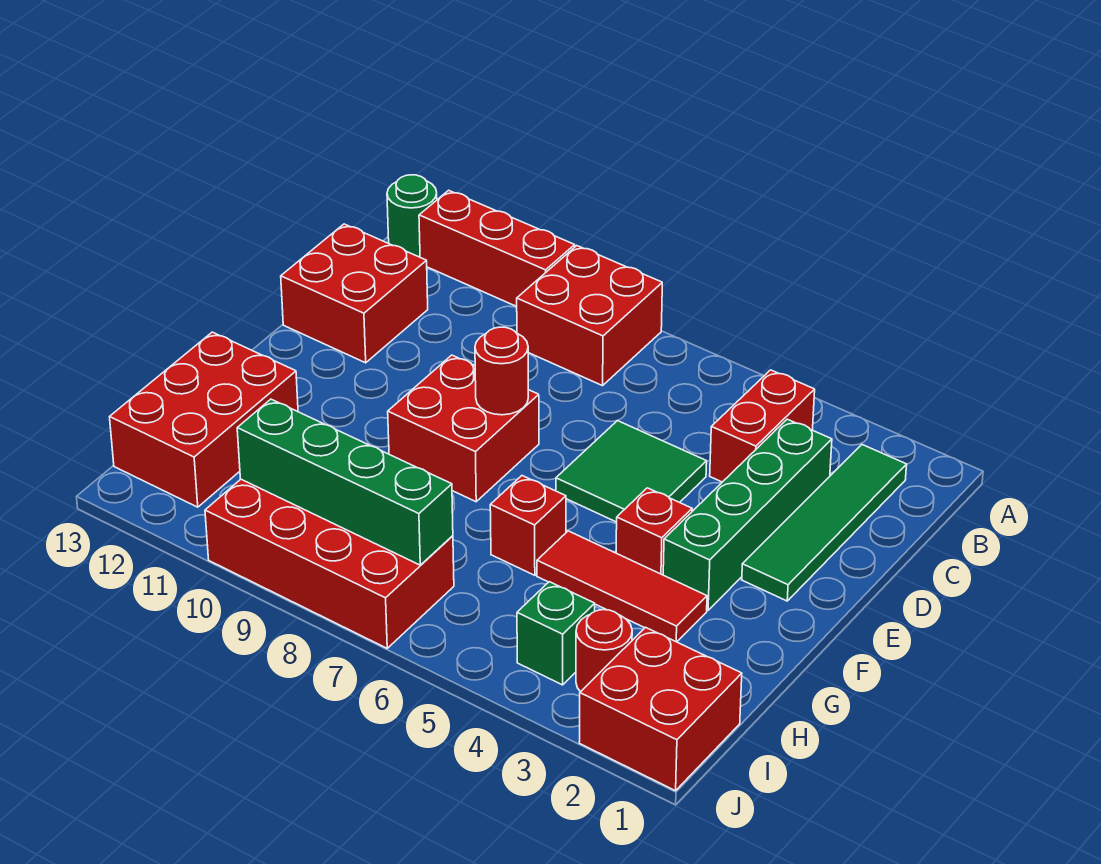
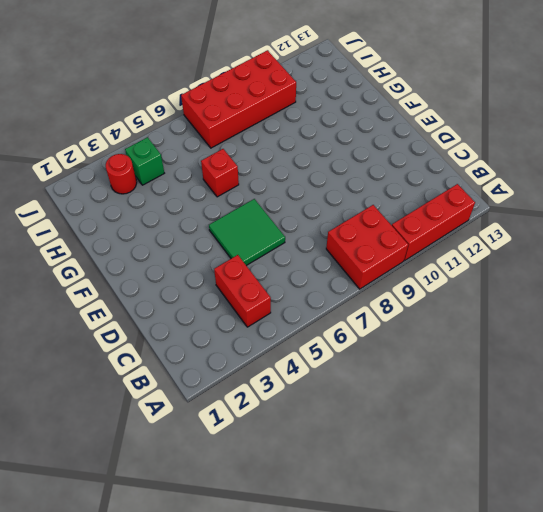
none -> green round brick A13 level 1
none -> green tile B2:E2 level 1
none -> green brick C3:F3 level 1

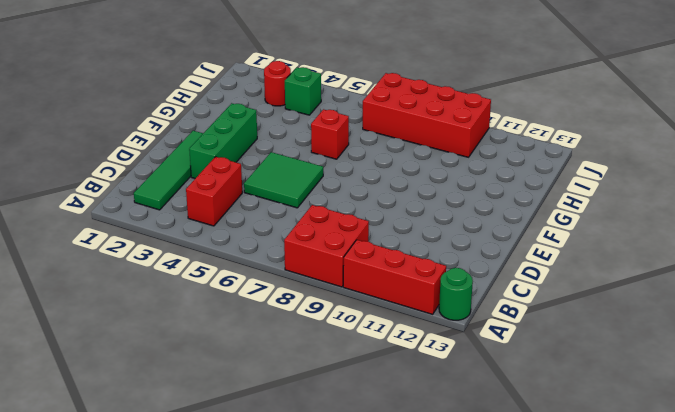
green brick D3:F3 level 1 -> green brick C3:F3 level 1
none -> red brick C12:D13 level 1
none -> red brick E8:F9 level 1
none -> red brick F4 level 1

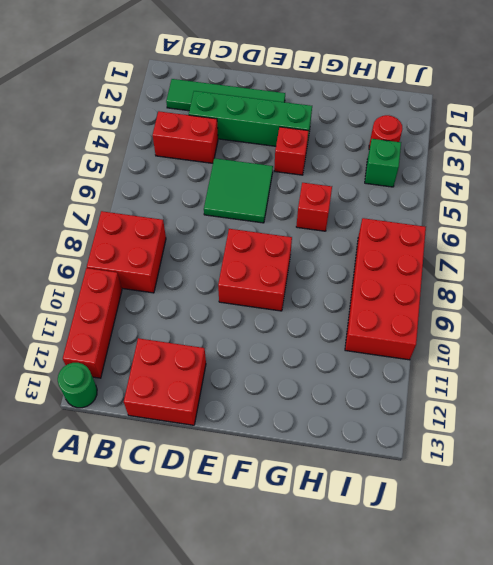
none -> red tile G3:G5 level 1
none -> red brick G12:I13 level 1
none -> red brick I1:J2 level 1

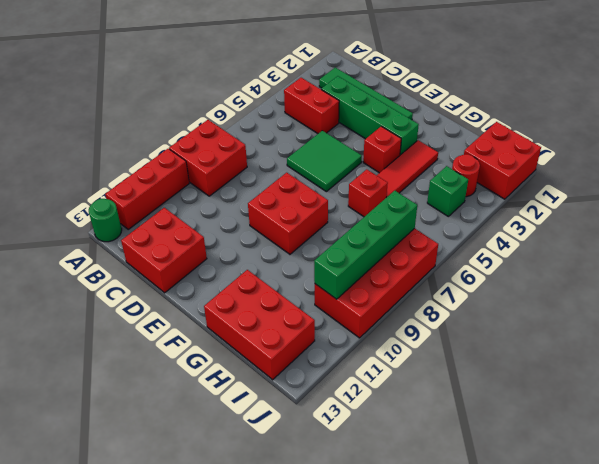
none -> red round brick E8 level 2

